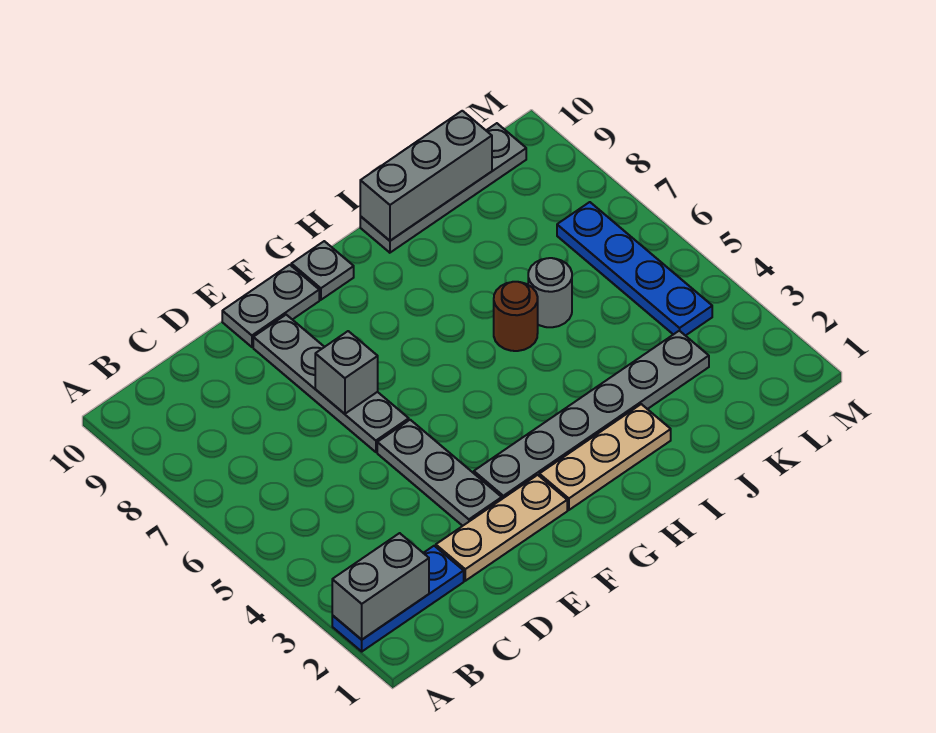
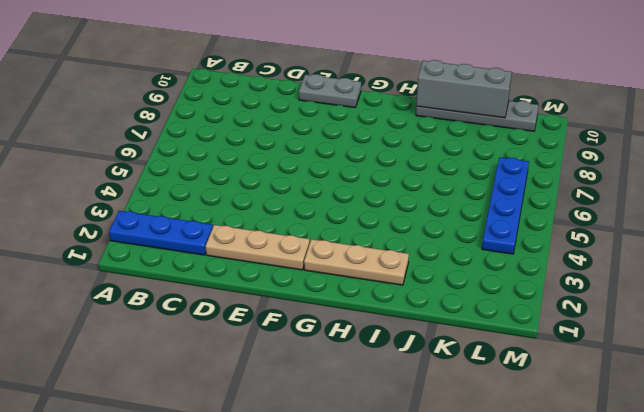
none -> grey plate E3:E5 level 1
none -> grey plate E6:E9 level 1
none -> grey plate F3:K3 level 1

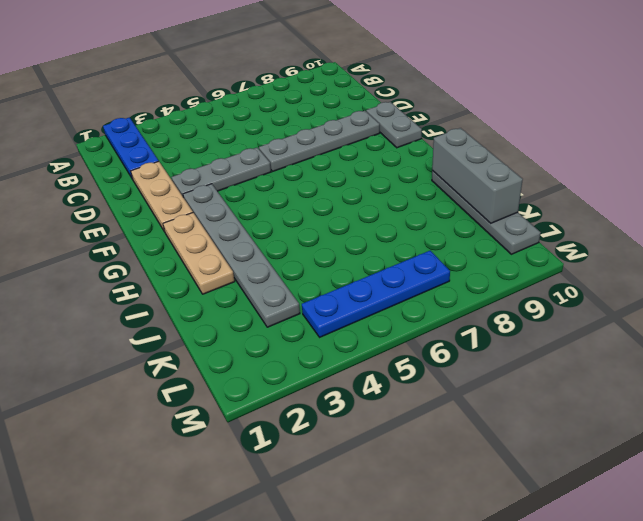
none -> grey plate G10 level 1
none -> brown round brick I6 level 1
none -> grey round brick J6 level 1

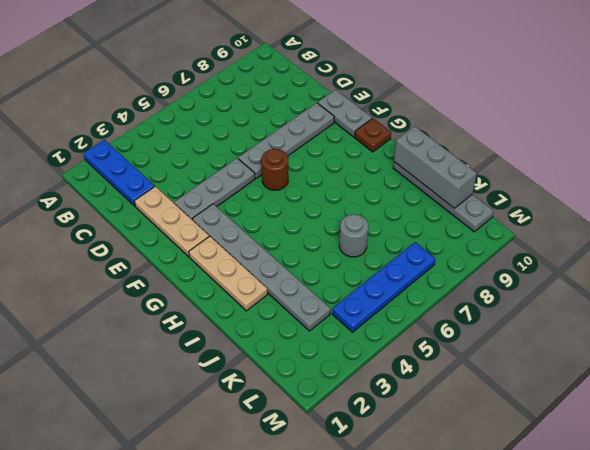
brown round brick F6 level 1 -> brown round brick I6 level 1
brown plate G10 level 1 -> grey plate G10 level 1
none -> grey brick A2:B2 level 2
none -> grey brick E7 level 2

